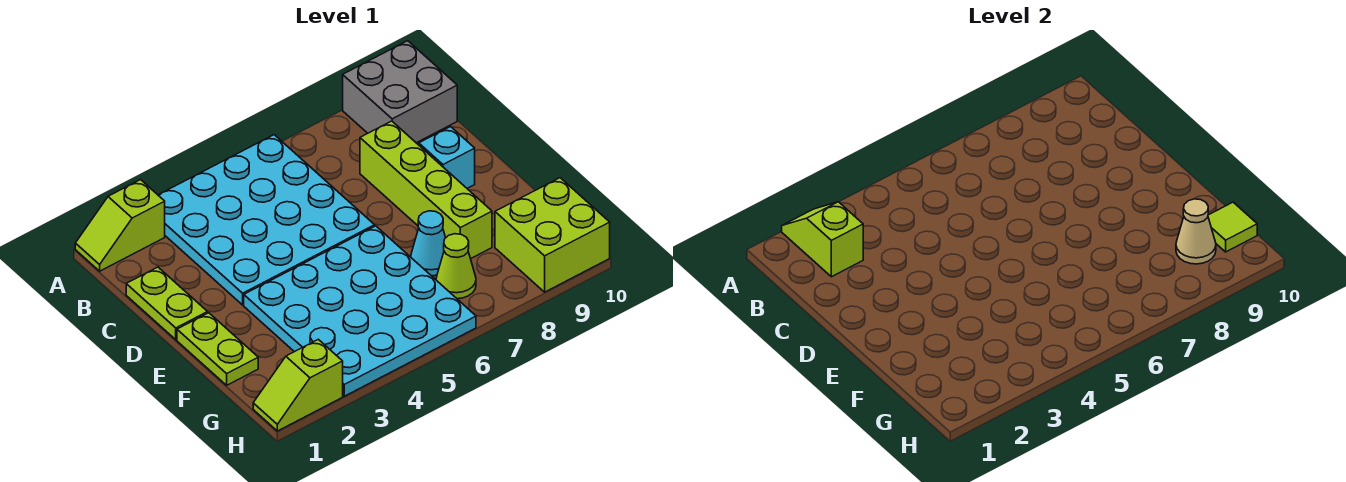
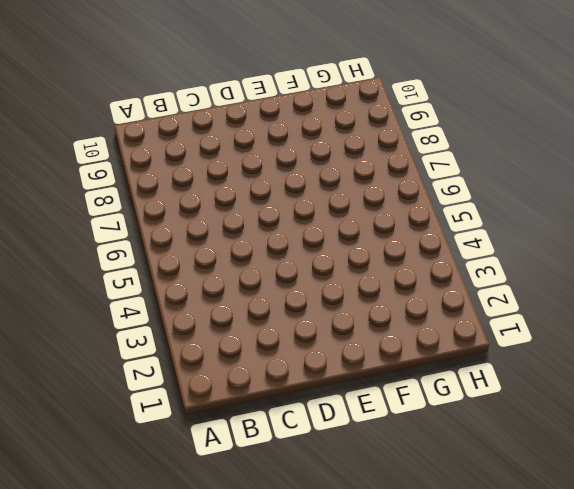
none -> lime slope A1:A2 level 1 top 2
none -> cyan plate A3:D6 level 1
none -> grey brick A9:B10 level 1

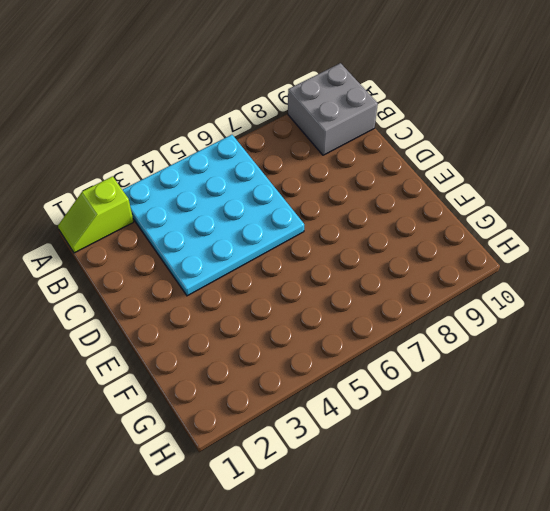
none -> lime plate C1:D1 level 1
none -> lime brick C8:F8 level 1
none -> cyan brick D9 level 1

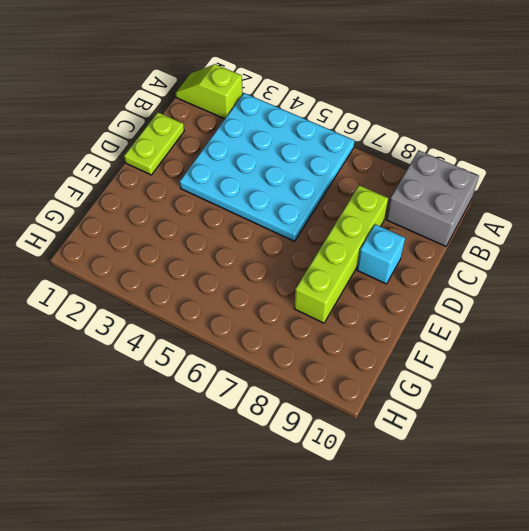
none -> lime plate E1:F1 level 1
none -> cyan plate E3:H6 level 1
none -> cyan cone F7 level 1

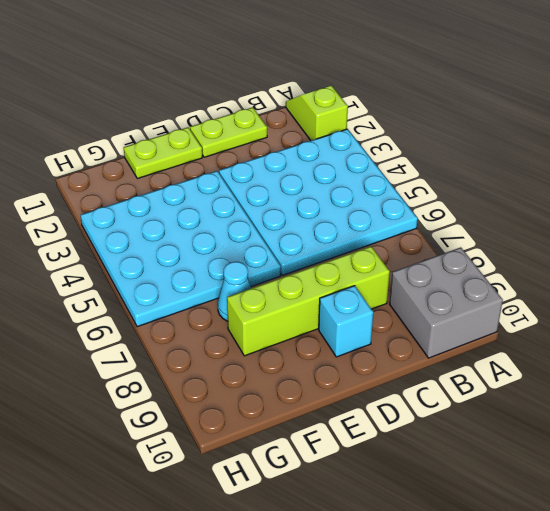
none -> lime cone G7 level 1
none -> lime brick G9:H10 level 1
none -> lime slope H1:H2 level 1 top 2

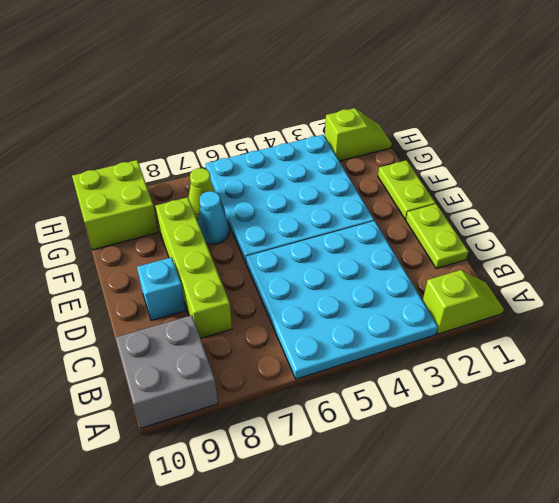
none -> lime slope A2:B2 level 2 top B
none -> tan cone G9 level 2
none -> lime tile G10 level 2

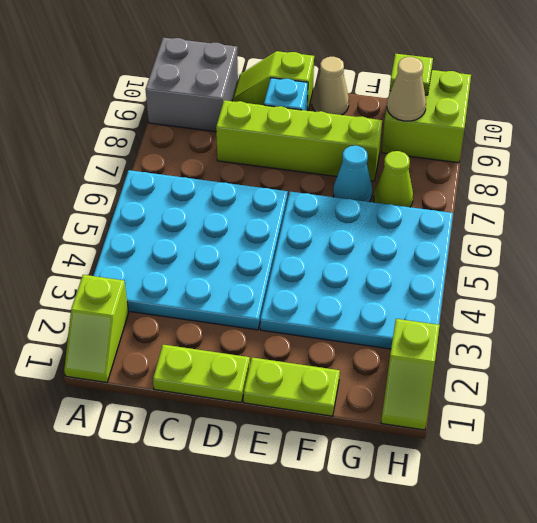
lime slope C10:D10 level 1 top D -> lime slope A2:B2 level 2 top B
tan cone E10 level 1 -> none

